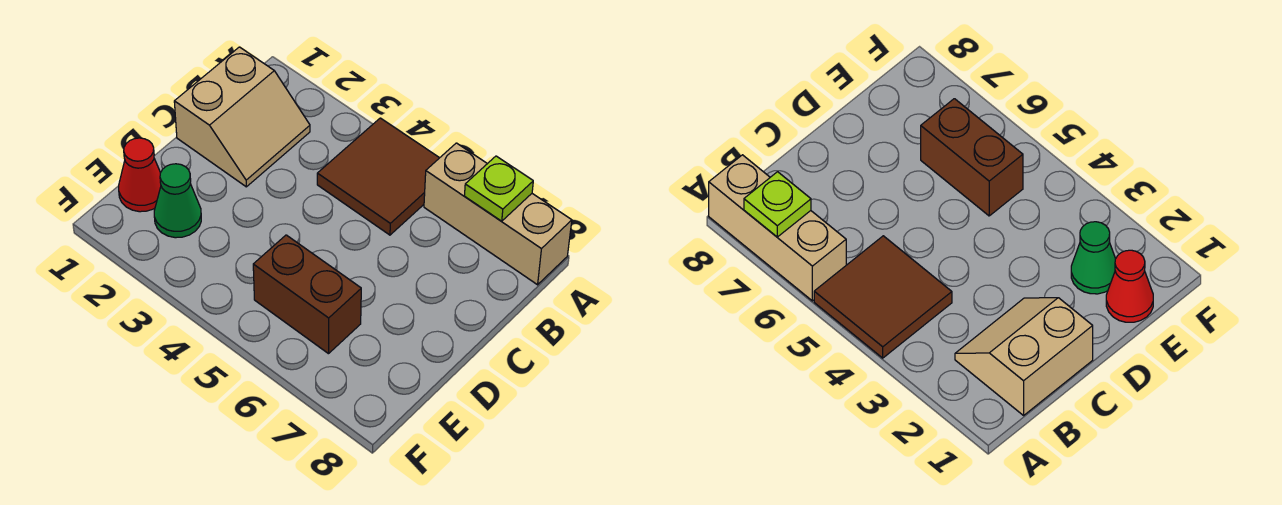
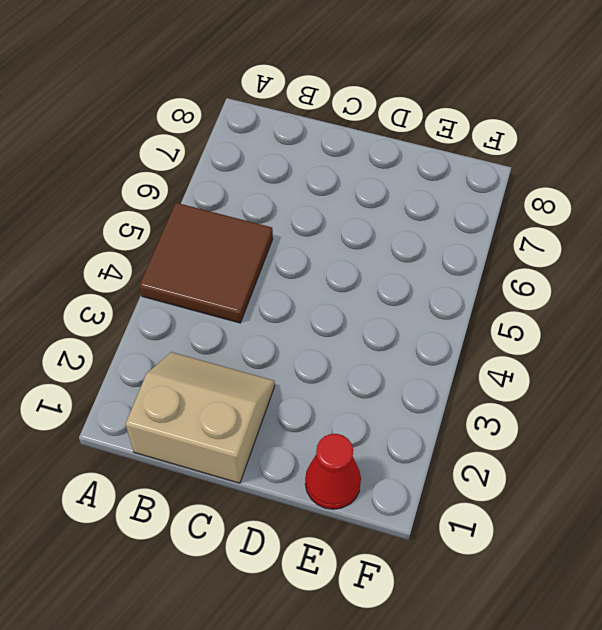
none -> tan brick A6:A8 level 1
none -> green cone E2 level 1

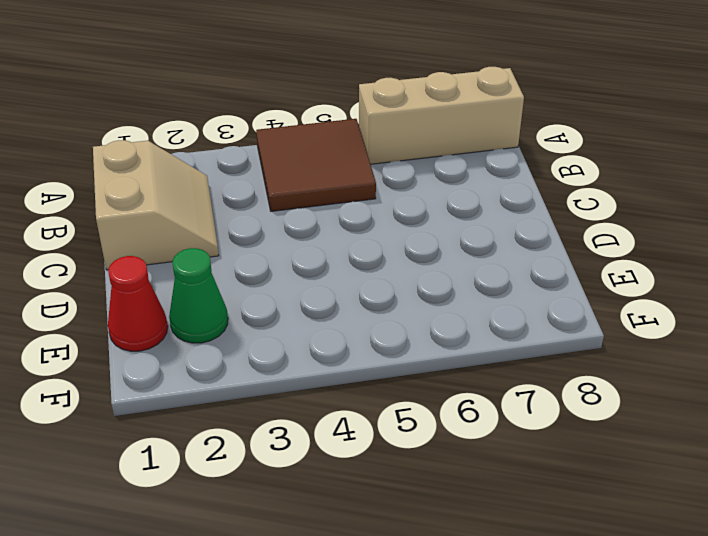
none -> brown brick E5:E6 level 1
none -> lime plate A7 level 2

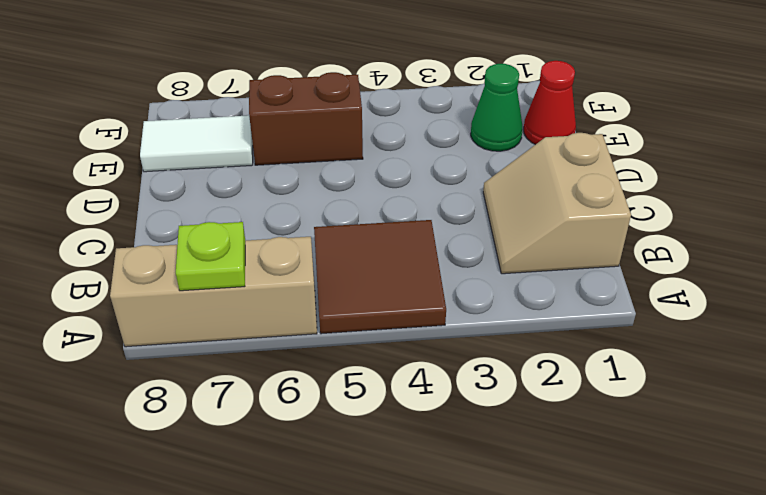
white tile E7:E8 level 1 -> none

